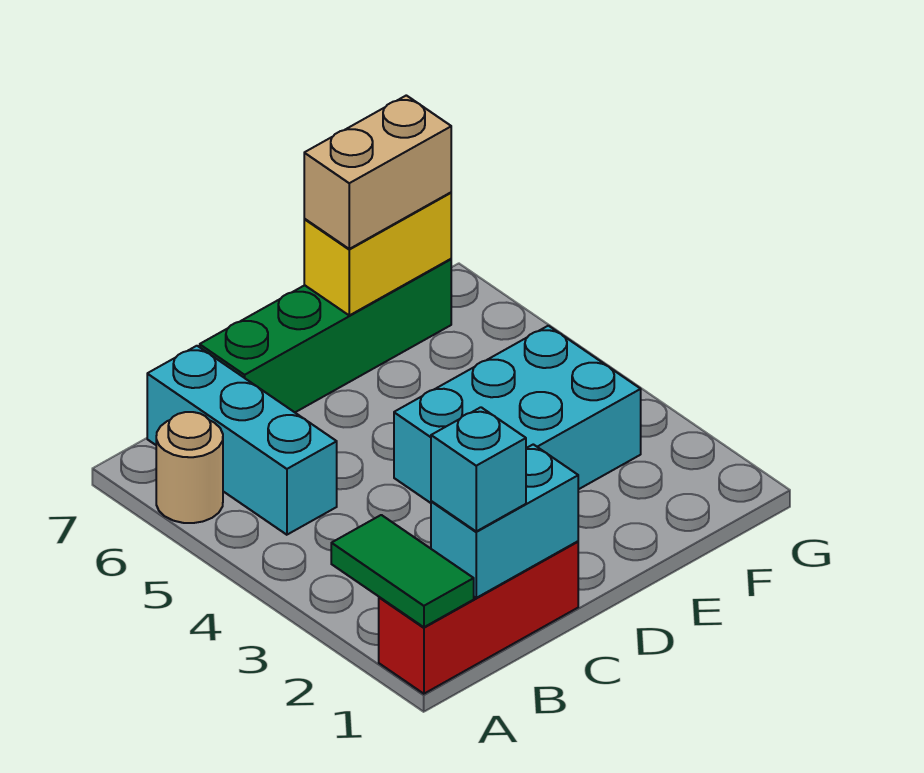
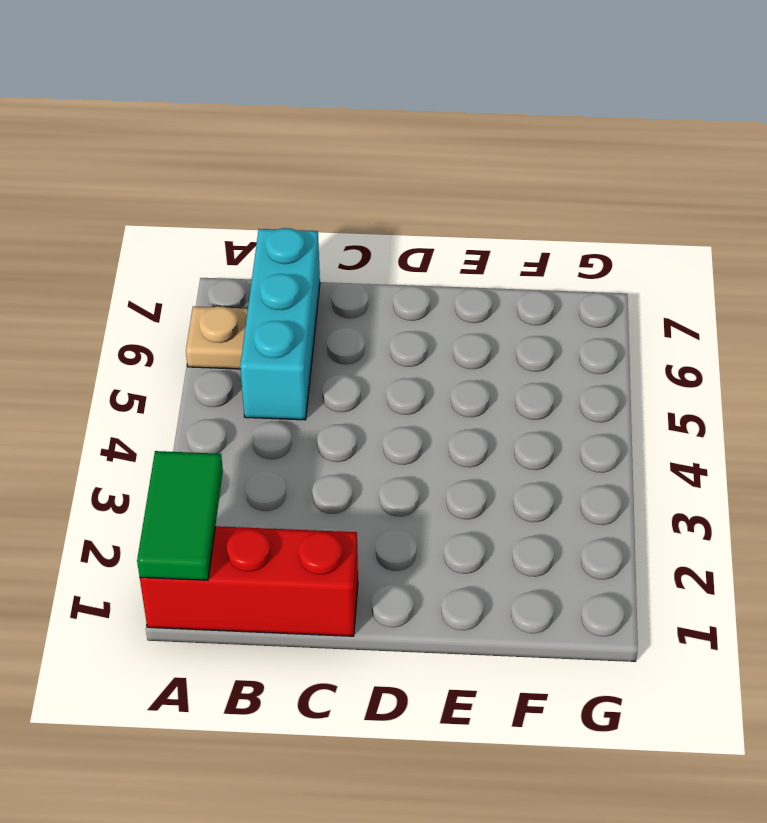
tan plate A6 level 1 -> tan round brick A6 level 1
none -> green brick C7:F7 level 1
none -> cyan brick D3:F4 level 1

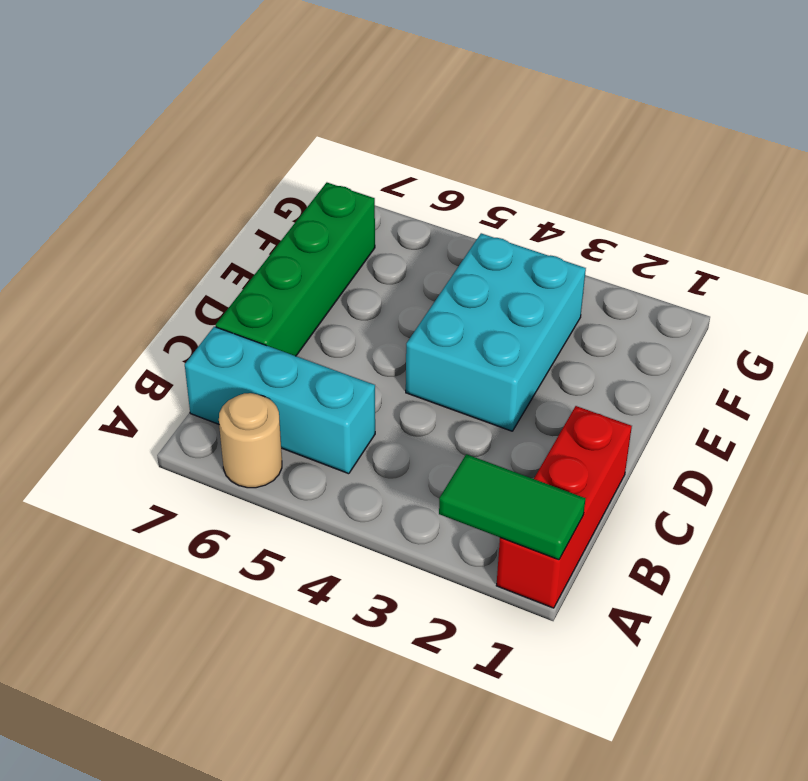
none -> cyan brick B1:C1 level 2
none -> yellow brick E7:F7 level 2

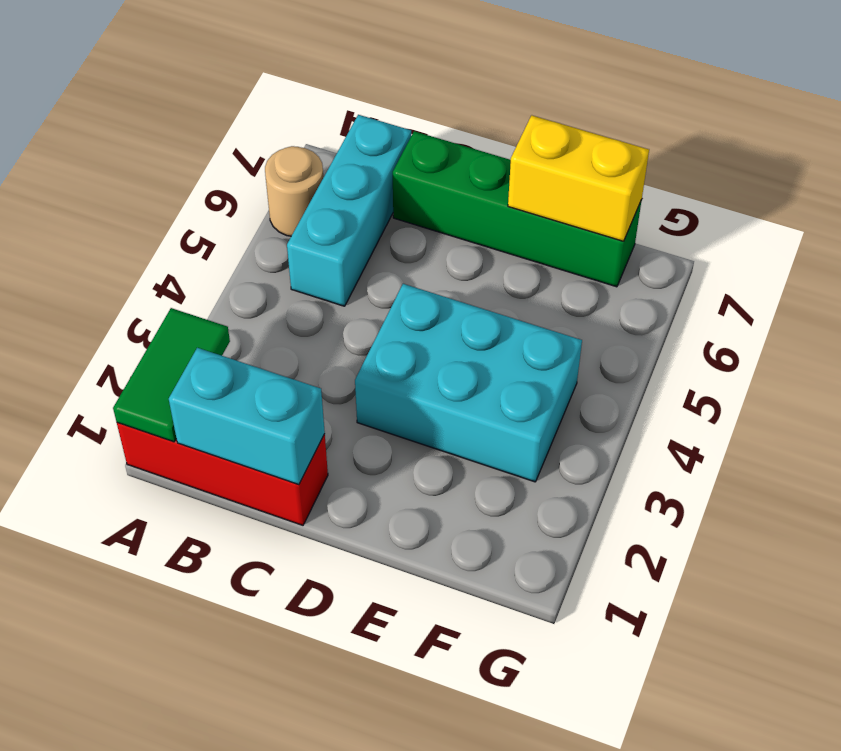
none -> cyan brick B1 level 3
none -> tan brick E7:F7 level 3

